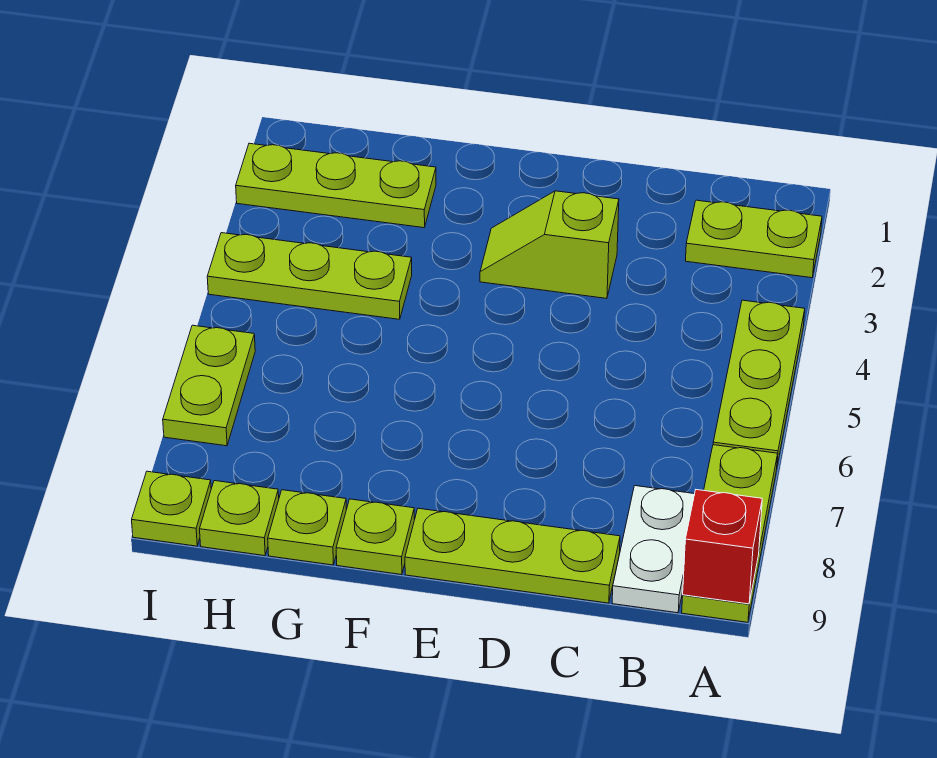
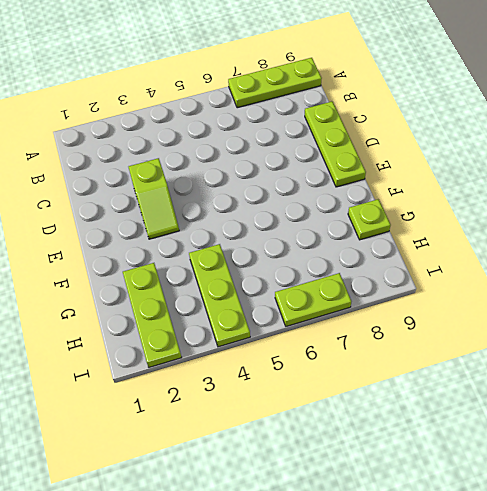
none -> lime plate A2:B2 level 1
none -> lime plate A4:A6 level 1
none -> white plate B8:B9 level 1

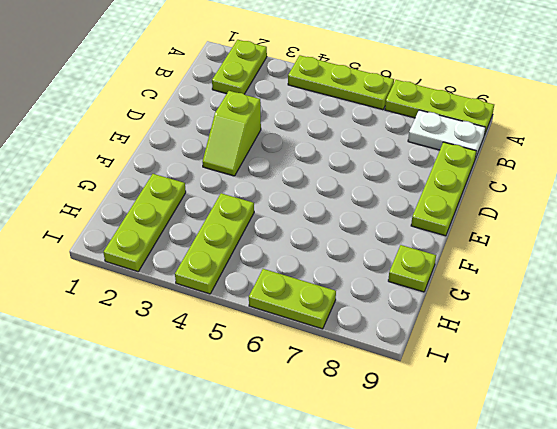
none -> lime plate F9 level 1
none -> lime plate H9 level 1
none -> lime plate I9 level 1

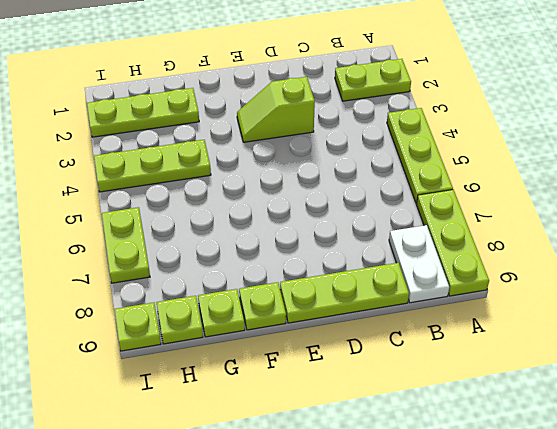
none -> red brick A9 level 2

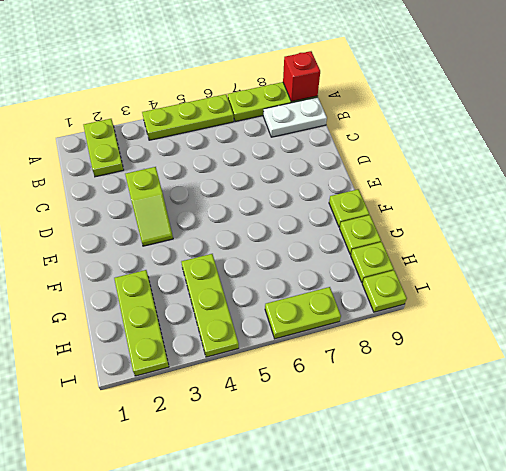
none -> lime plate C9:E9 level 1

